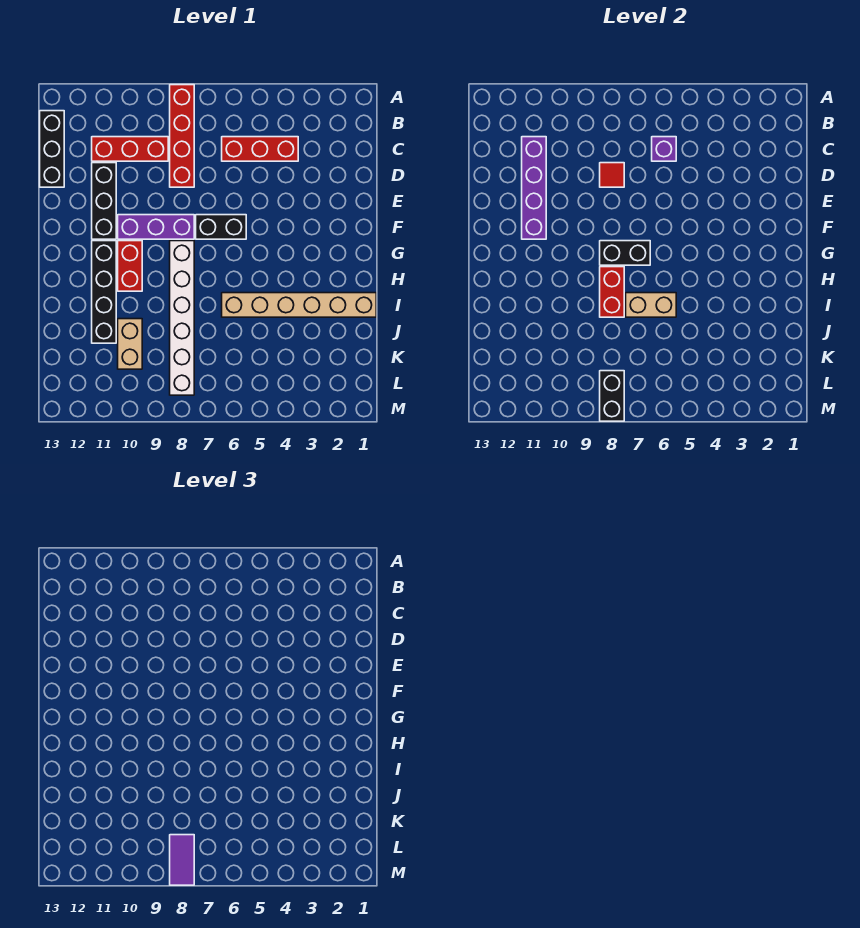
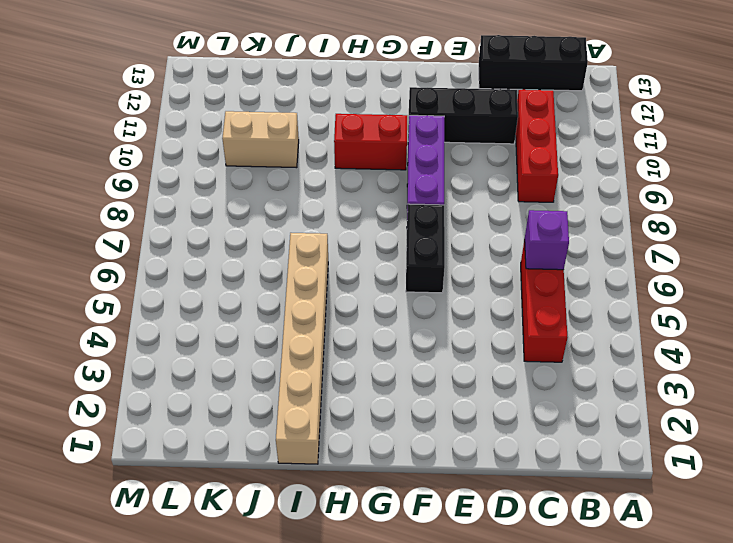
none -> red brick A8:D8 level 1
none -> white brick G8:L8 level 1
none -> black brick G11:J11 level 1

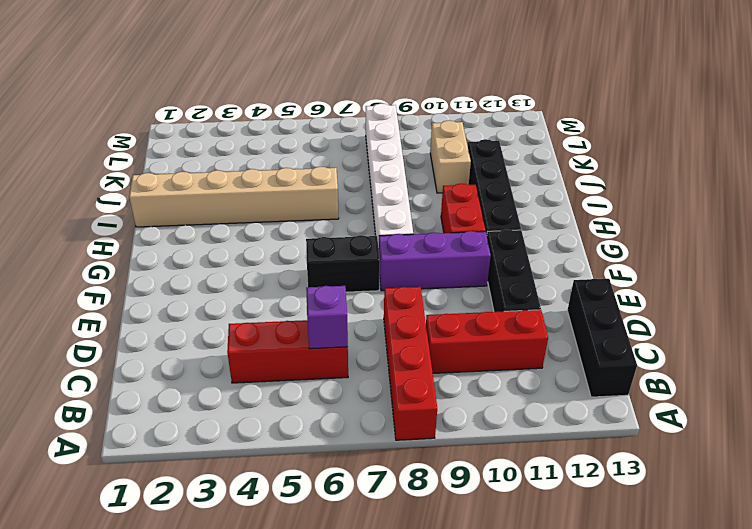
none -> purple brick C11:F11 level 2
none -> red tile D8 level 2
none -> black brick G7:G8 level 2

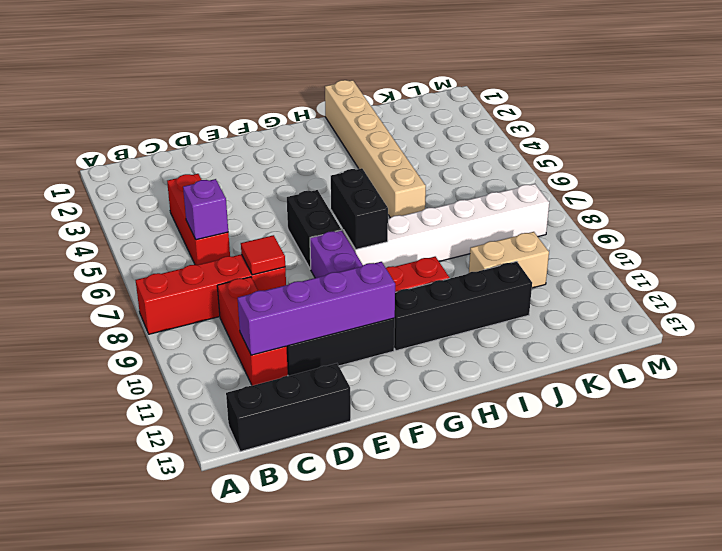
none -> red brick H8:I8 level 2
none -> tan brick I6:I7 level 2
none -> black brick L8:M8 level 2

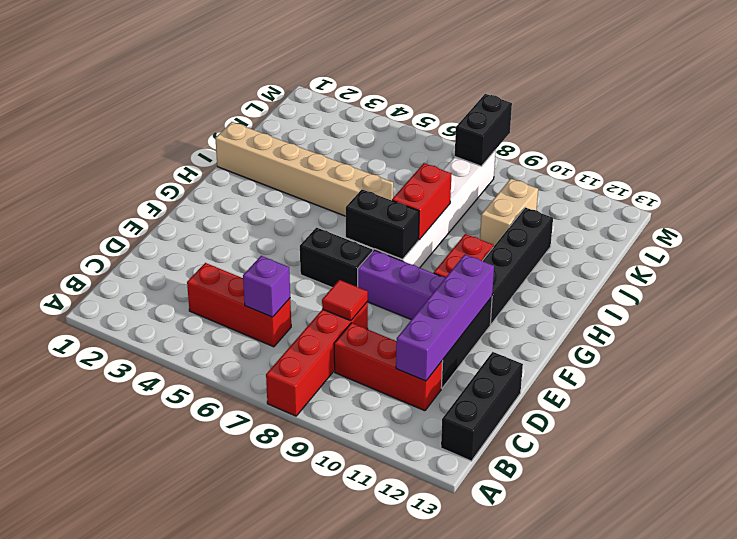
none -> tan brick I6:I7 level 2
none -> purple tile L8:M8 level 3

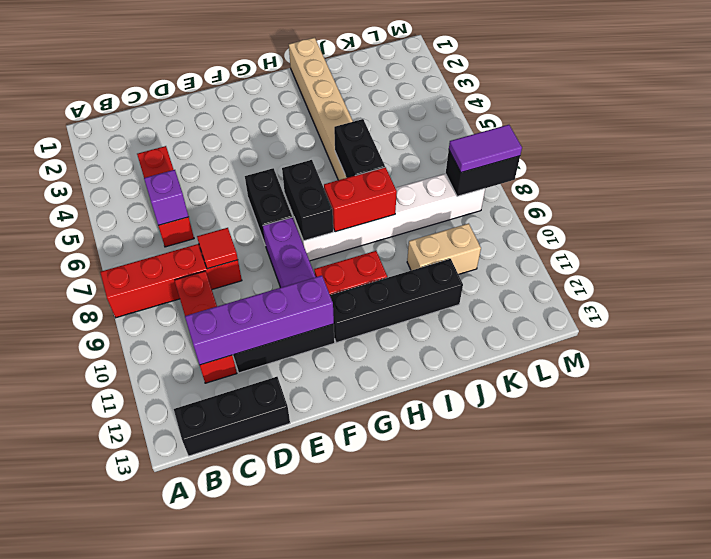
black brick I6:I7 level 2 -> tan brick I6:I7 level 2

